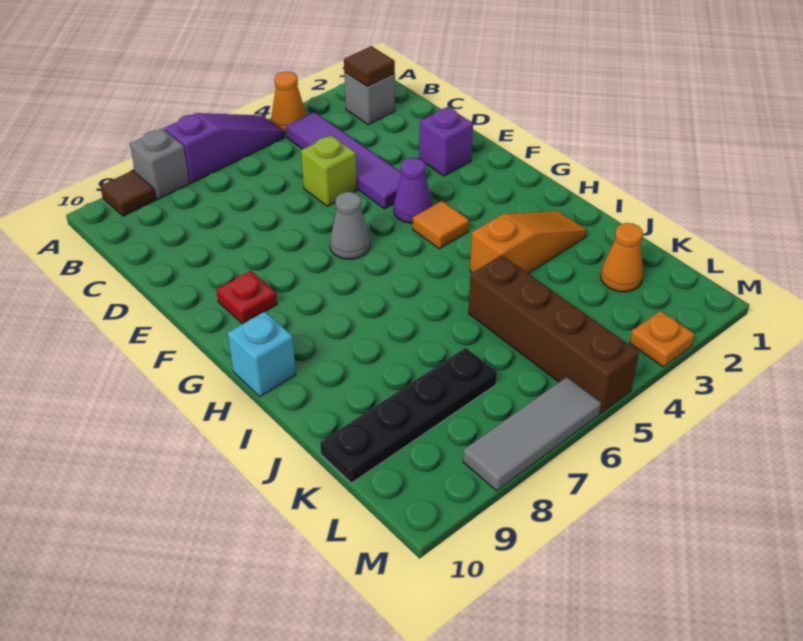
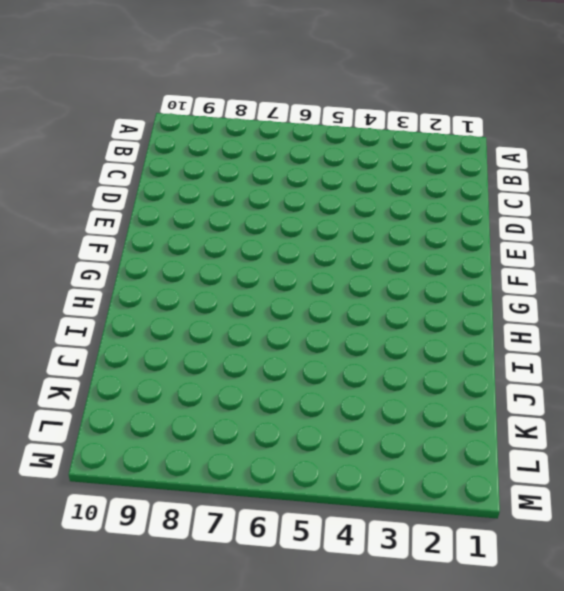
none -> orange cone A4 level 1
none -> purple slope A5:A7 level 1 top 7
none -> grey brick A8 level 1

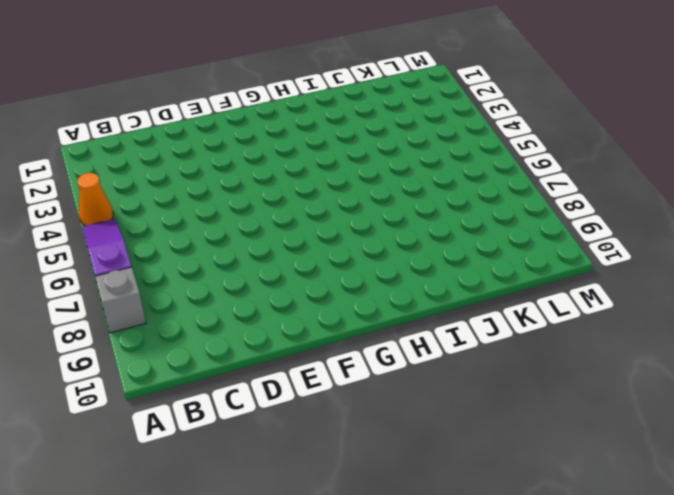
none -> brown tile A9 level 1
none -> grey brick B2 level 1
none -> purple tile B4:E4 level 1

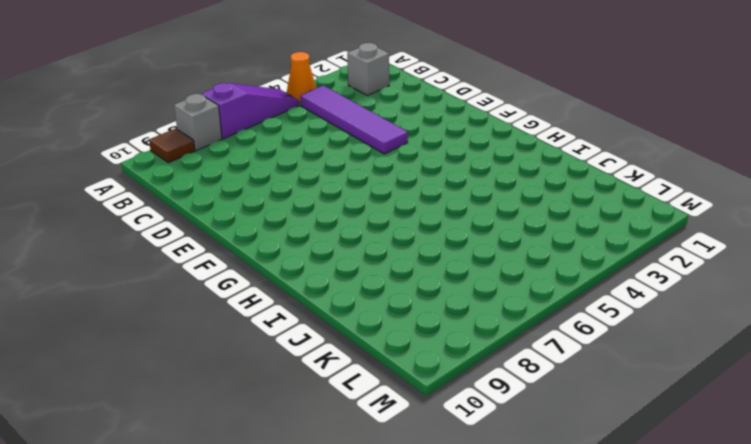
none -> lime brick D5 level 1
none -> purple brick E2 level 1
none -> purple cone F4 level 1

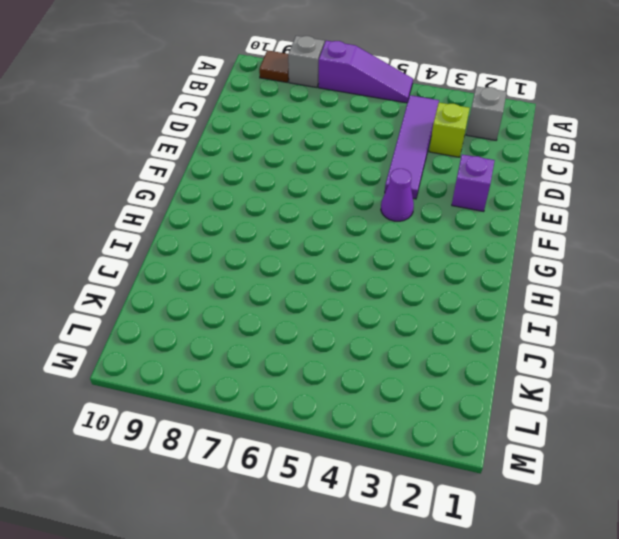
lime brick C3 level 1 -> lime brick D5 level 1
none -> orange cone A4 level 1
none -> grey cone F6 level 1
none -> red plate F9 level 1

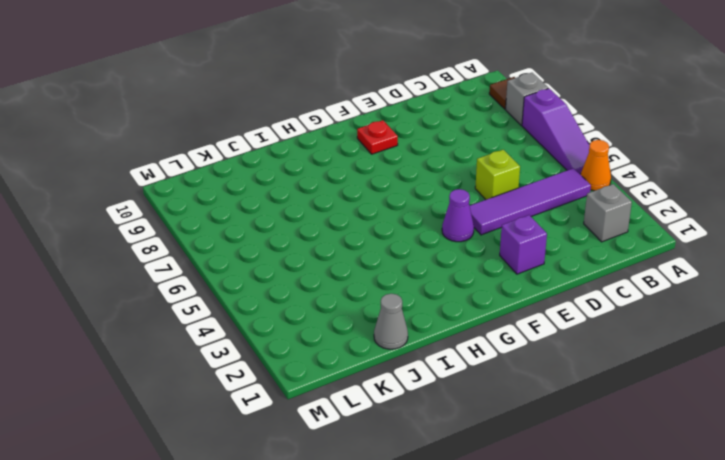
grey cone J1 level 1 -> grey cone F6 level 1
none -> orange tile G4 level 1
none -> cyan brick H10 level 1
none -> orange slope I2:I4 level 1 top 4

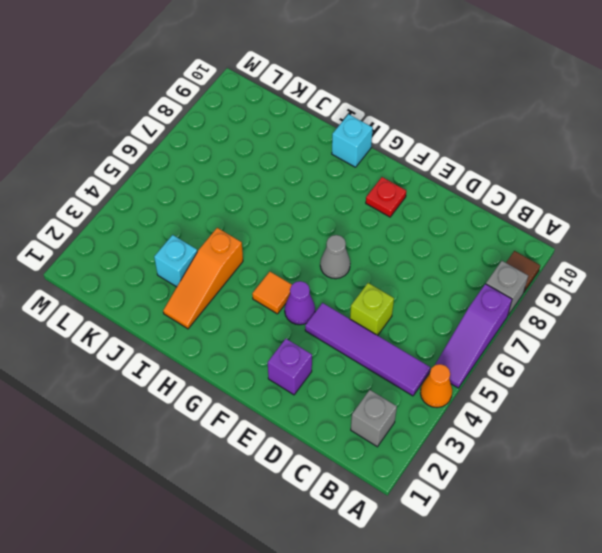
cyan brick J3 level 1 -> none
none -> brown brick J5:M5 level 1
none -> orange cone K2 level 1
none -> black plate K7:K10 level 1

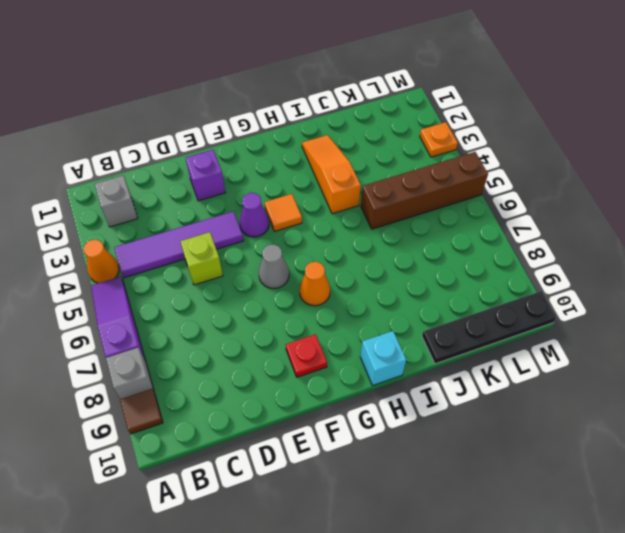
orange cone G7 level 1 -> orange cone K2 level 1
black plate J10:M10 level 1 -> black plate K7:K10 level 1
none -> grey tile M6:M8 level 1
none -> brown tile B2 level 2

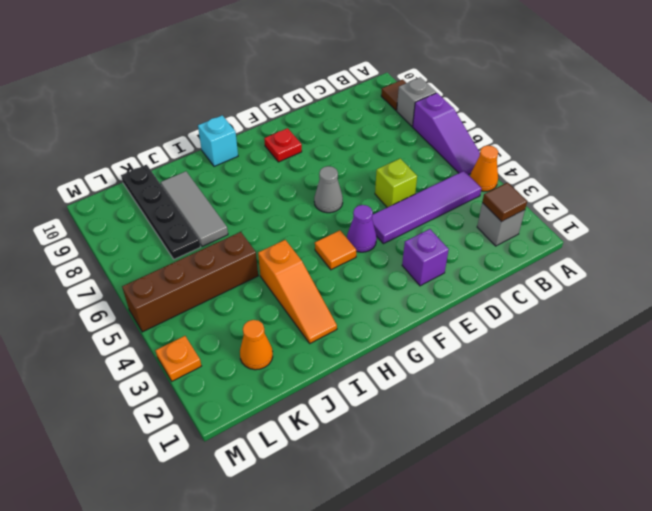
grey tile J7:J9 level 1 -> grey tile M6:M8 level 1

